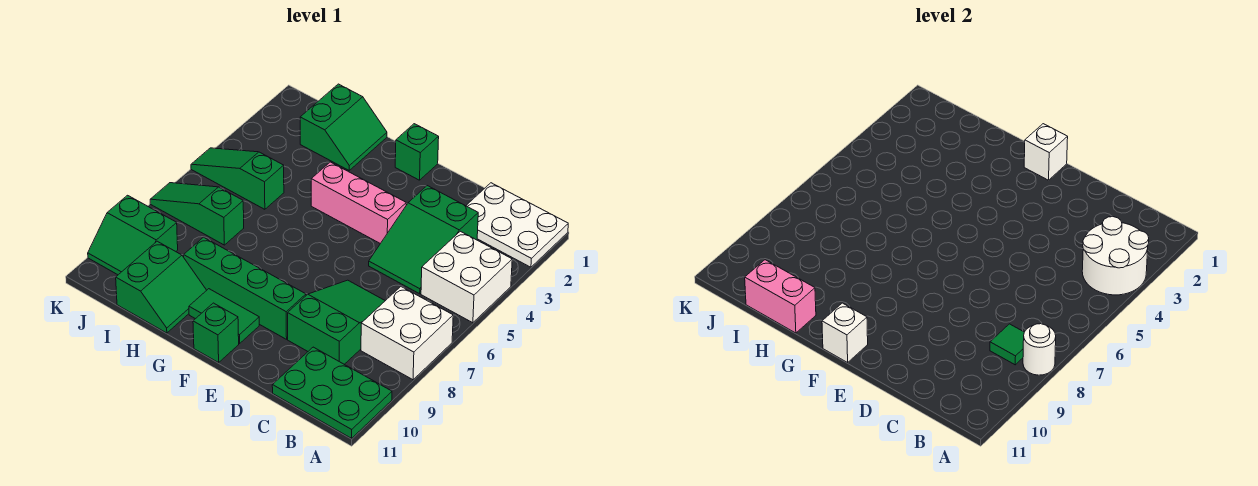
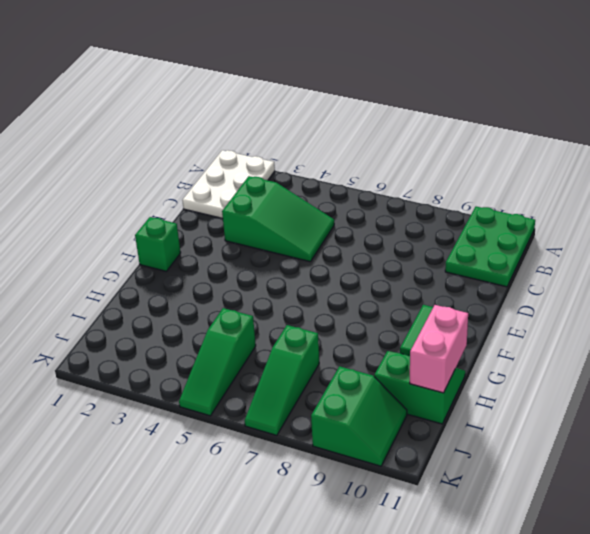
none -> white brick A4:B5 level 1
none -> white brick A7:B8 level 1
none -> green slope C7:D9 level 1 top 9

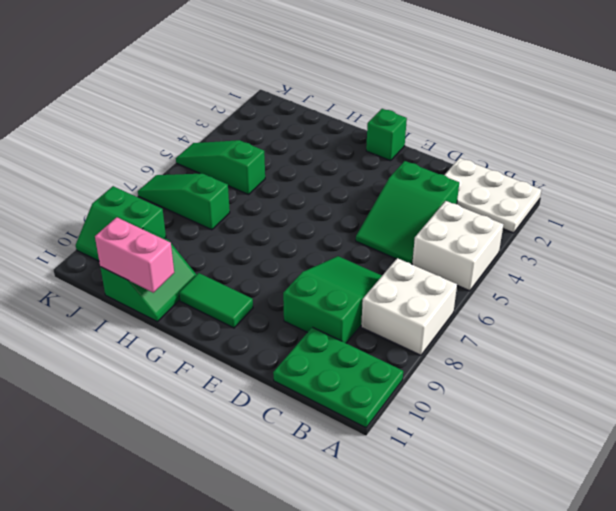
none -> pink brick E4:G4 level 1
none -> green brick E9:H9 level 1
none -> green brick F11 level 1

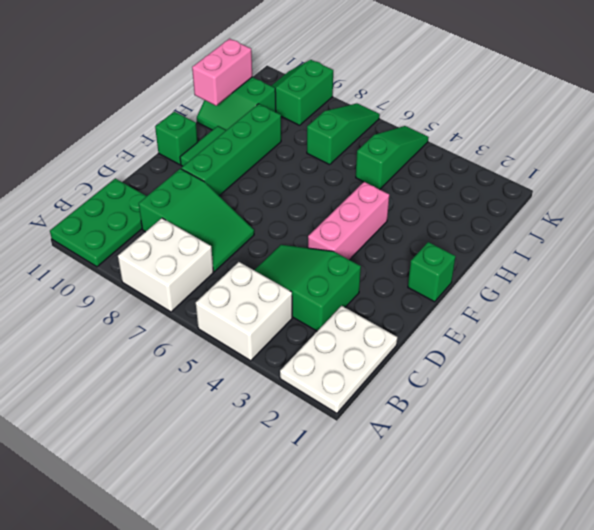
none -> green slope H1:I2 level 1 top I
none -> white round brick A3:B4 level 2
none -> white round brick A8 level 2

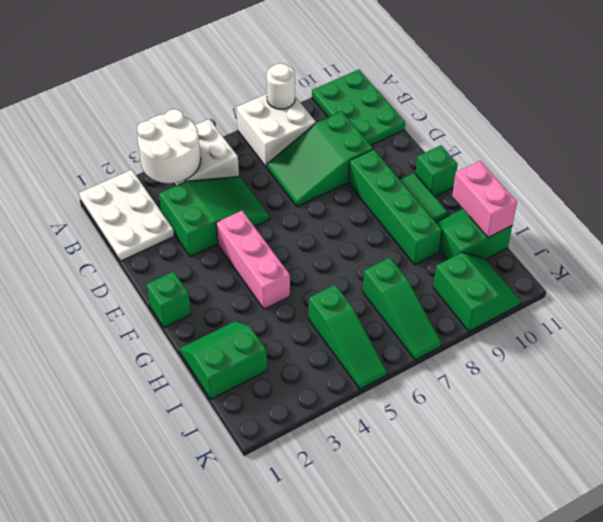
none -> green tile B8 level 2
none -> white brick F1 level 2
none -> white brick F11 level 2

